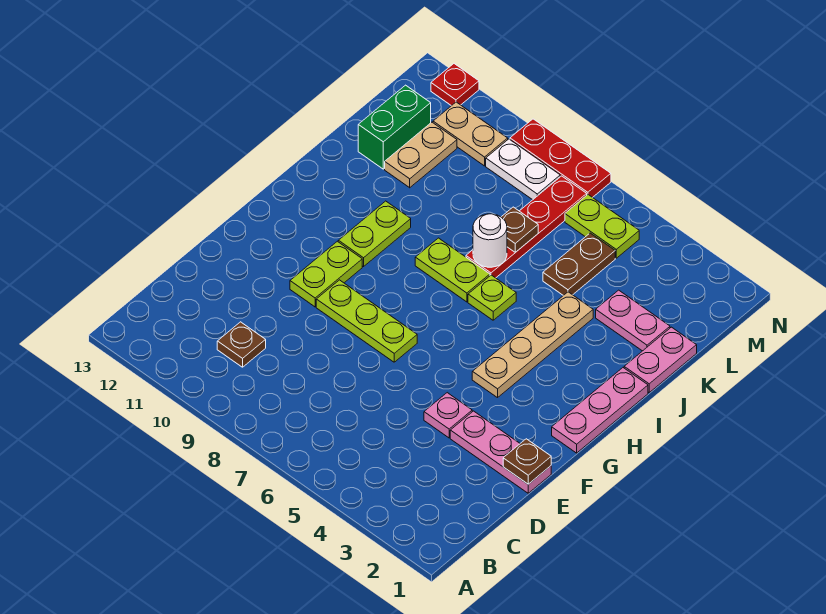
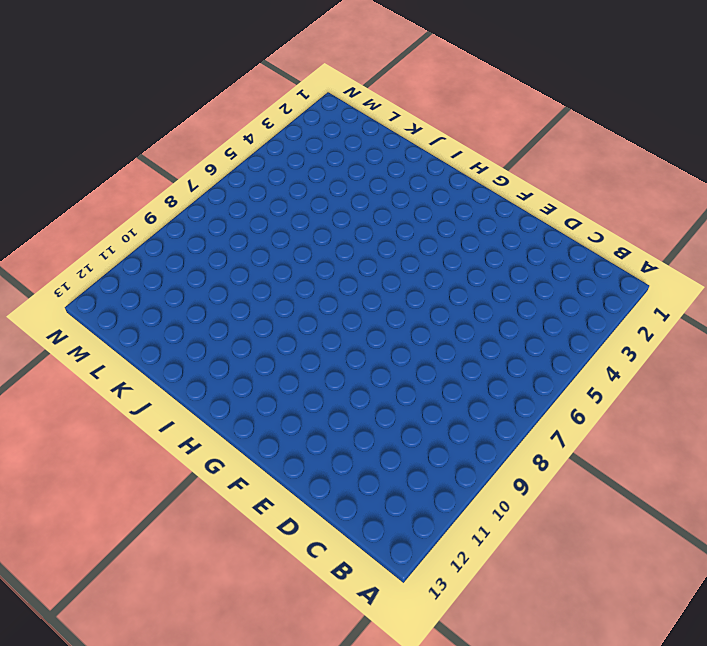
none -> brown plate C10 level 1
none -> pink plate E1:E3 level 1
none -> pink plate E4 level 1

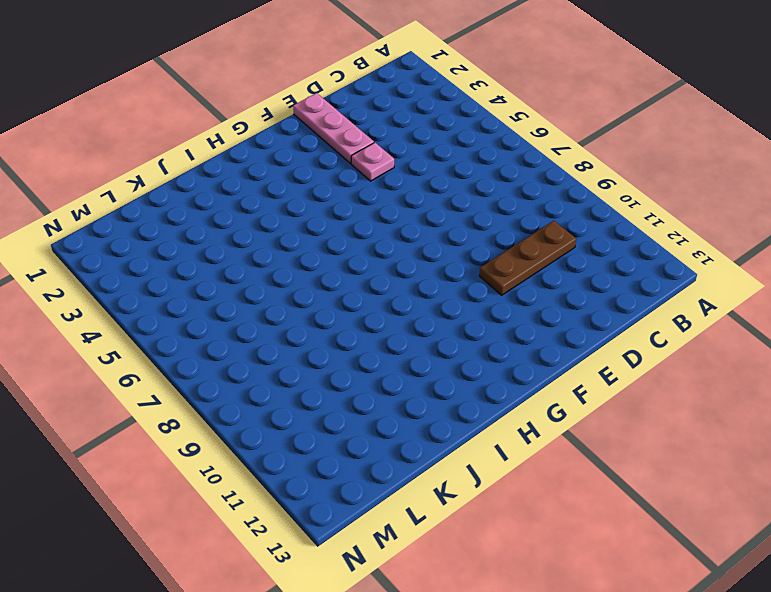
brown plate C10:E10 level 1 -> brown plate C10 level 1
none -> lime plate F7:F9 level 1
none -> lime plate F10:G10 level 1
none -> pink plate G1:I1 level 1

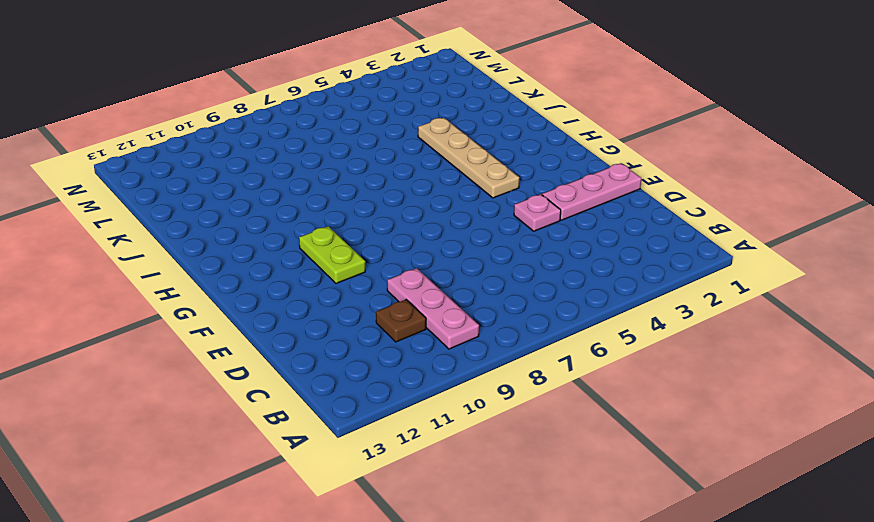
pink plate B9:D9 level 1 -> pink plate G1:I1 level 1
none -> lime plate F7:F9 level 1
none -> lime plate H10:I10 level 1
none -> lime plate I6 level 1

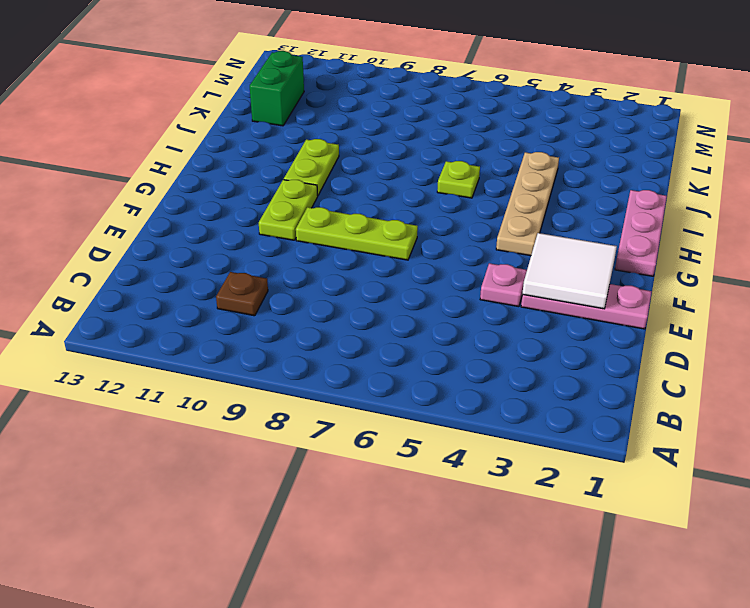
white tile E2:F3 level 2 -> none
none -> lime plate I7:I8 level 1
none -> pink plate J1:K1 level 1
none -> red plate J7:M7 level 1

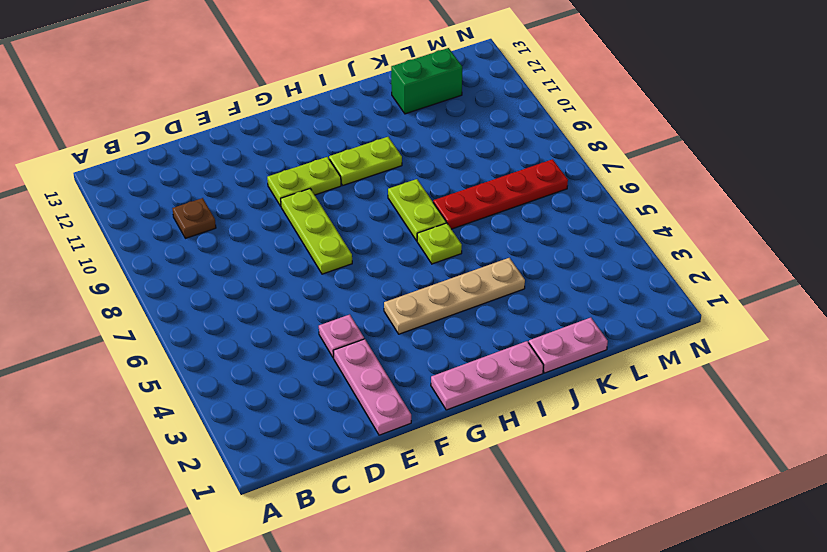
none -> pink plate K2:K3 level 1
none -> brown plate K5:L5 level 1
none -> tan plate K11:L11 level 1

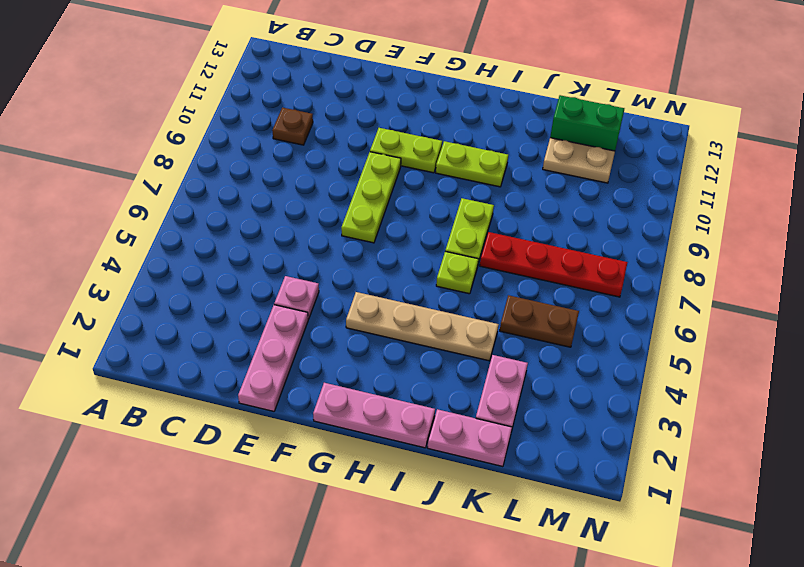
none -> lime plate M5:M6 level 1
none -> white plate M8:M9 level 1
none -> tan plate M10:M11 level 1

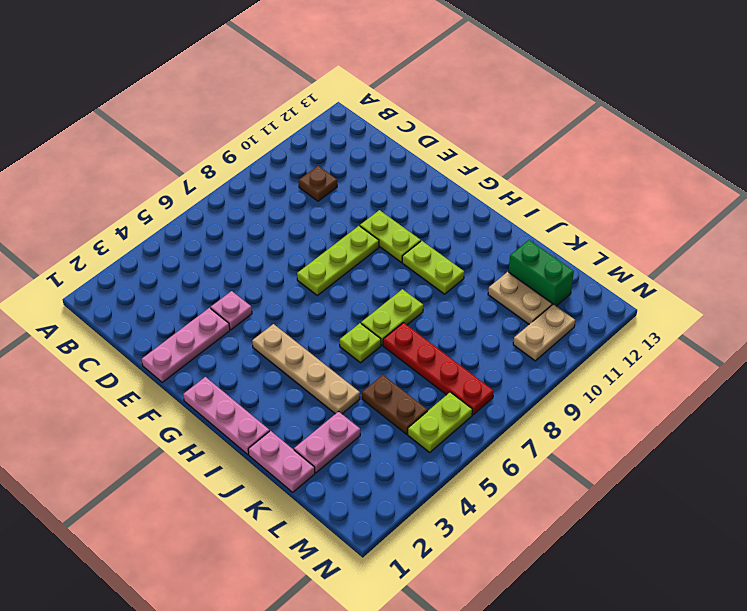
none -> white plate M8:M9 level 1
none -> red plate N7:N9 level 1
none -> red plate N12 level 1

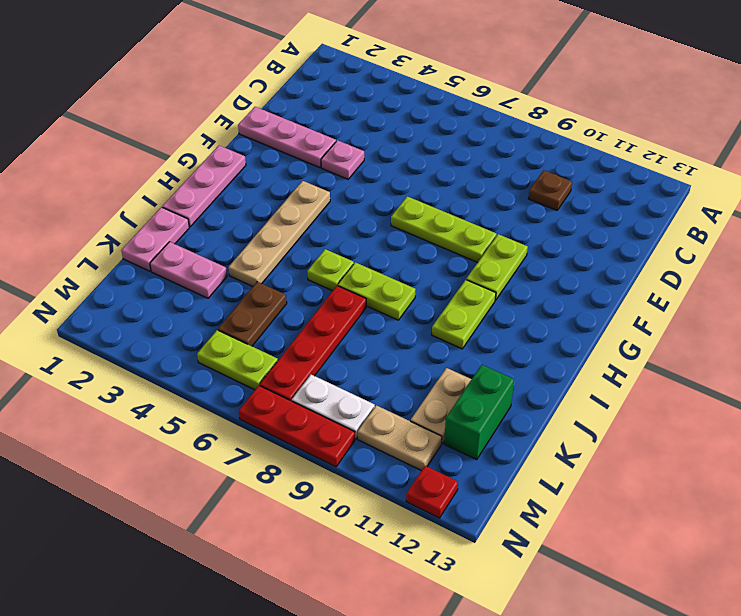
none -> brown plate E1 level 2
none -> white round brick J7 level 2
none -> brown plate K7 level 2

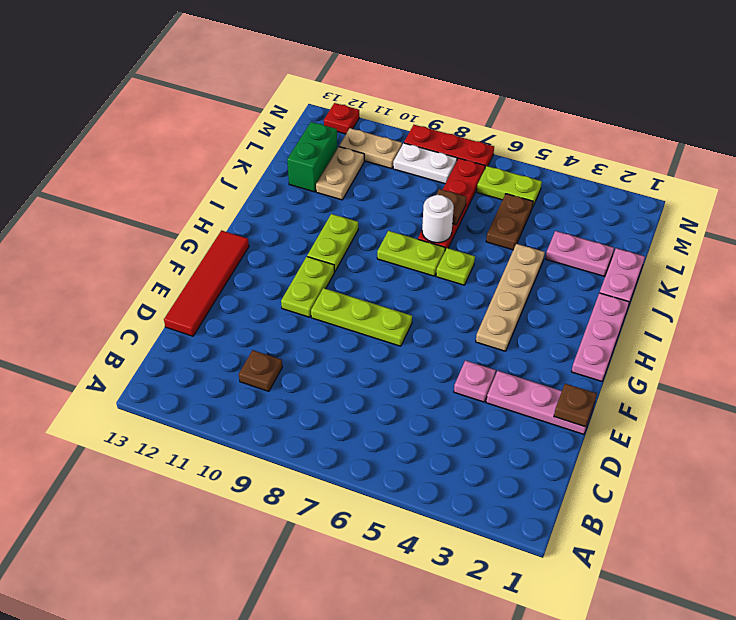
red tile D13:G13 level 1 -> none

